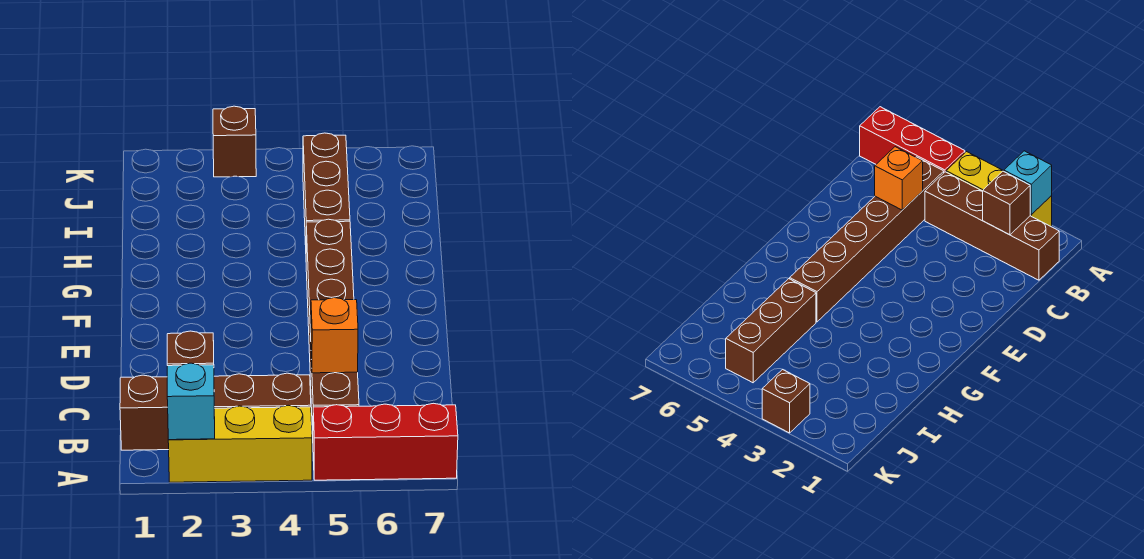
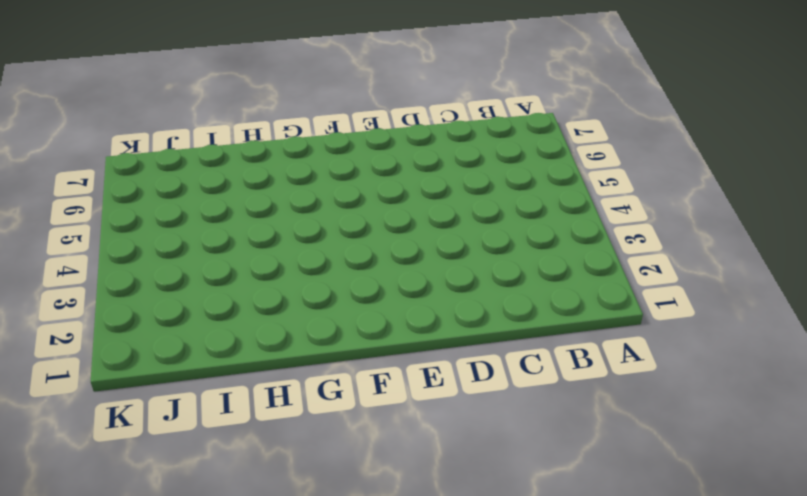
none -> yellow brick A2:A4 level 1
none -> red brick A5:A7 level 1

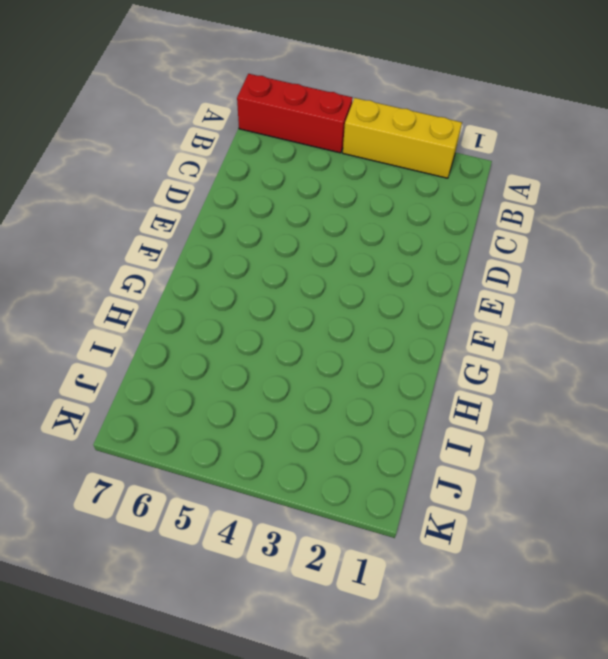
none -> brown brick B1:B4 level 1
none -> brown brick B5:G5 level 1

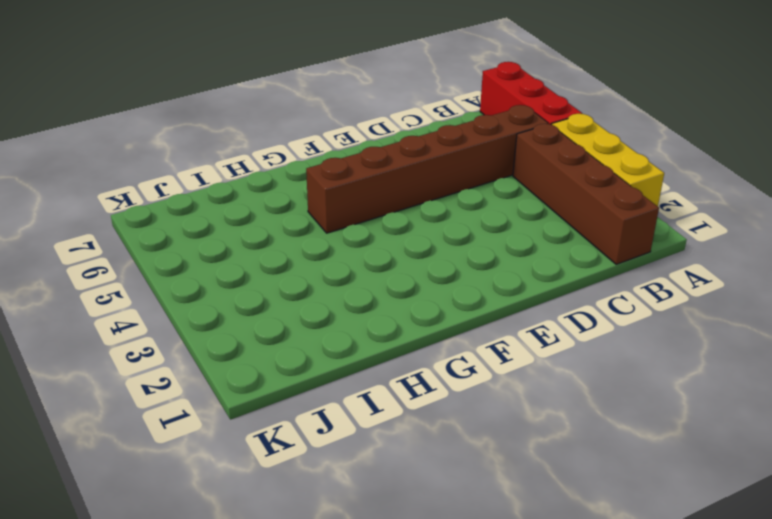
none -> brown brick H5:J5 level 1
none -> brown brick K3 level 1

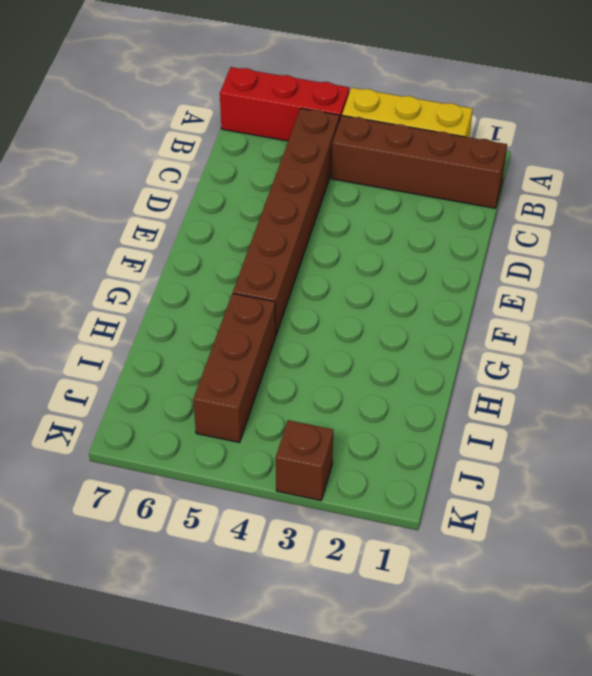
none -> cyan brick A2 level 2
none -> brown brick B2 level 2

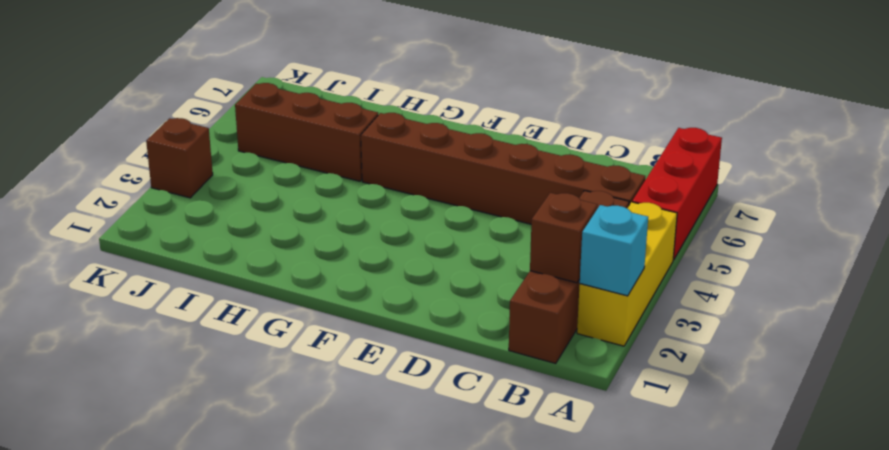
none -> orange brick C5 level 2

